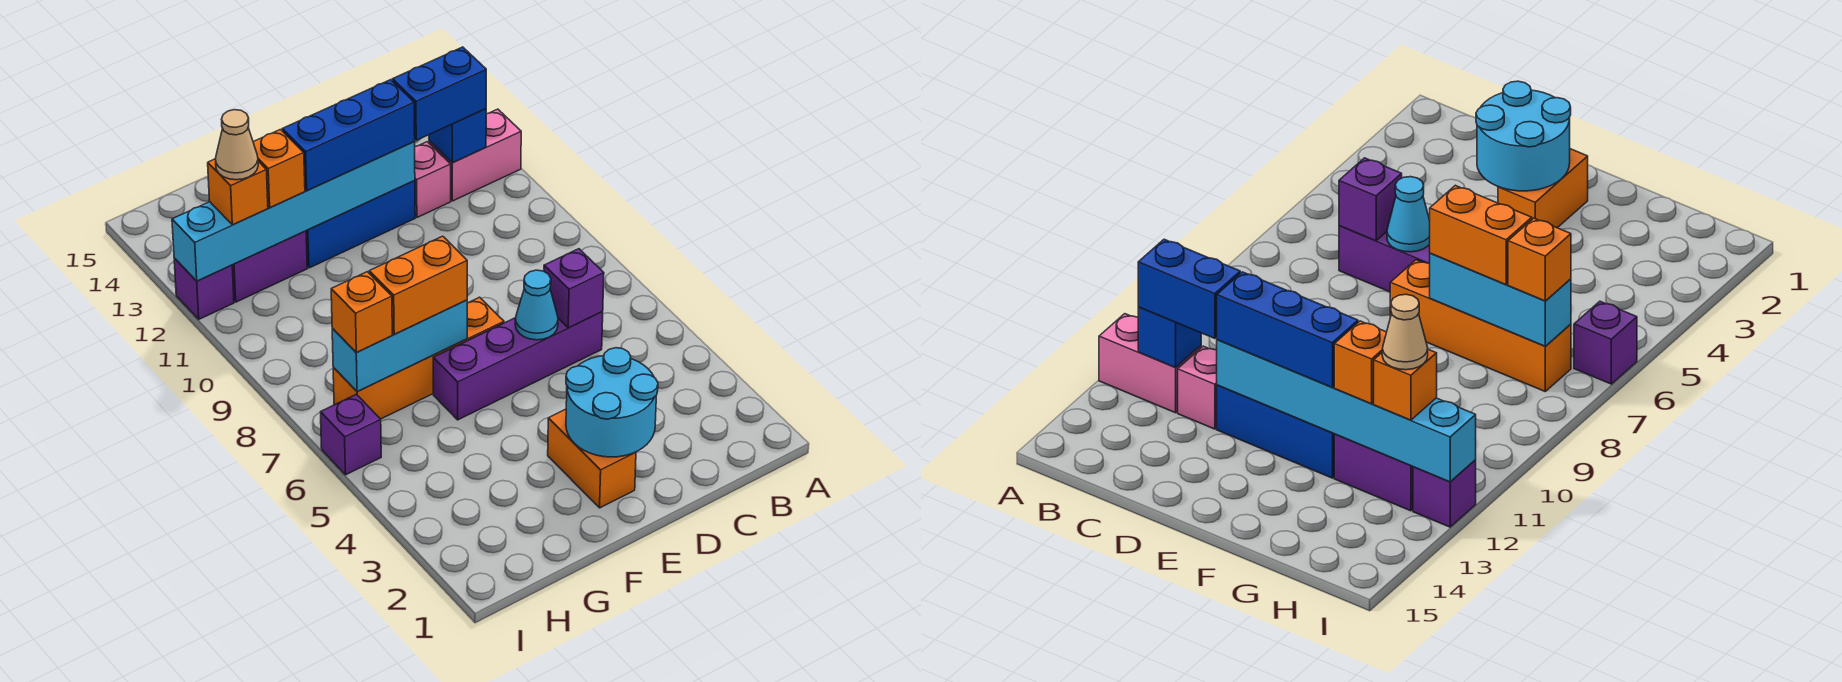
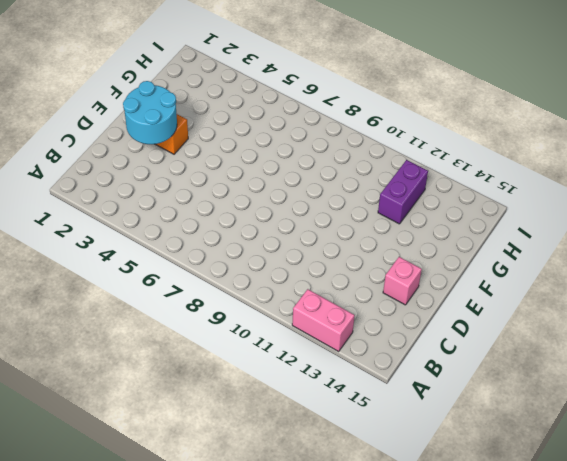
pink brick A12:A13 level 1 -> pink brick A12:B12 level 1
pink brick D14 level 1 -> pink brick C12 level 1
none -> purple brick C6:F6 level 1
none -> blue brick D12:F12 level 1
none -> orange brick E7:H7 level 1

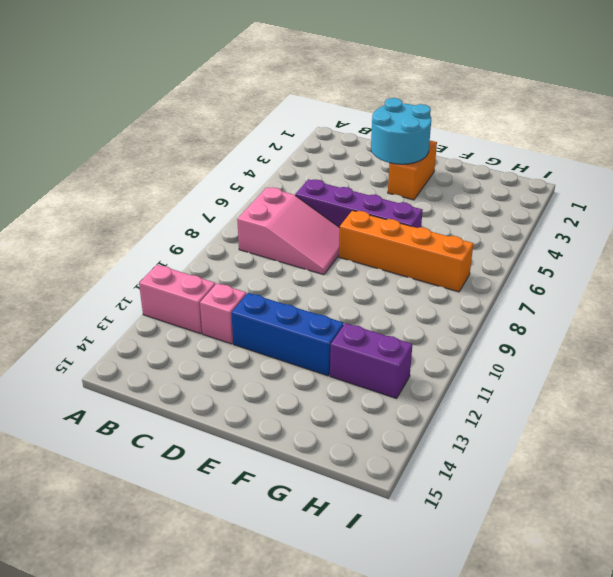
pink slope B7:D8 level 1 top B -> none
none -> purple brick I6 level 1
none -> purple brick I12 level 1
none -> blue brick B12 level 2

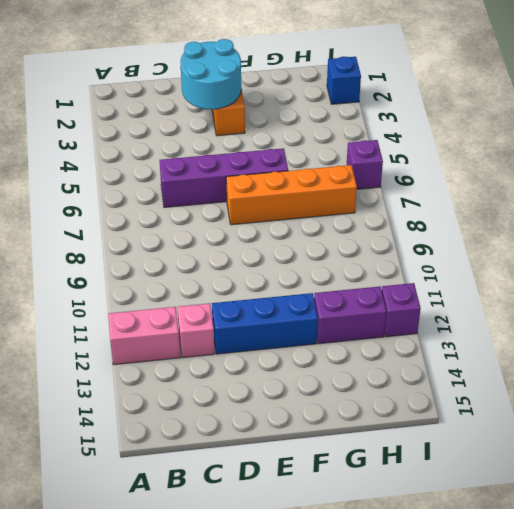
blue brick I2 level 1 -> blue brick B12 level 2
none -> purple brick C6 level 2
none -> cyan cone D6 level 2
none -> cyan brick D12:I12 level 2

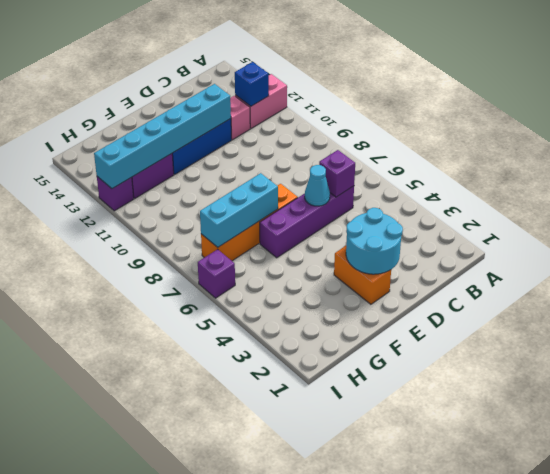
none -> blue brick B12:C12 level 3
none -> blue brick D12:F12 level 3
none -> orange brick F7:G7 level 3

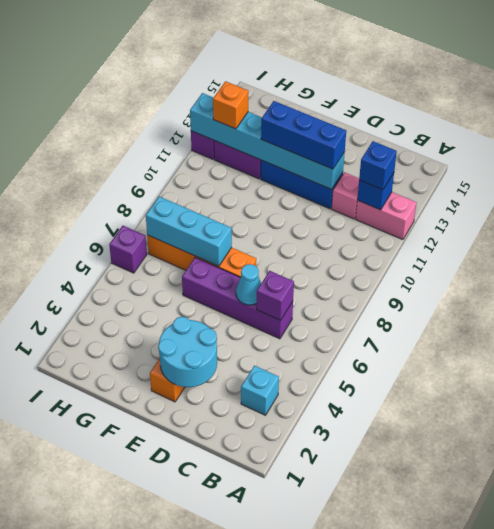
cyan brick B3 level 1 -> none
blue brick B12 level 3 -> blue brick B12:C12 level 3
none -> orange brick F7:G7 level 3
none -> orange brick G12 level 3
none -> orange brick H7 level 3

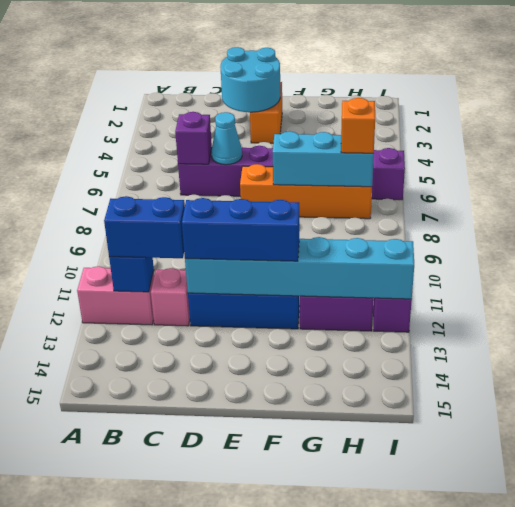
none -> orange brick F7:G7 level 3
none -> orange brick G12 level 3
none -> orange brick H12 level 3

